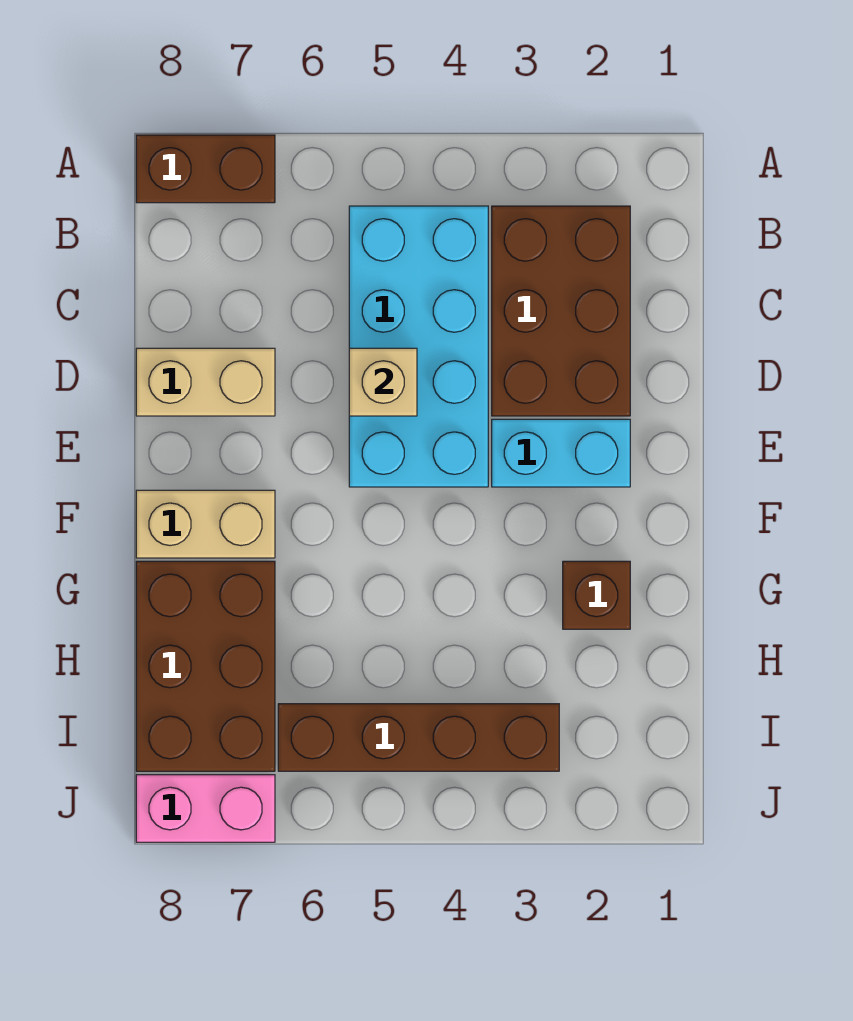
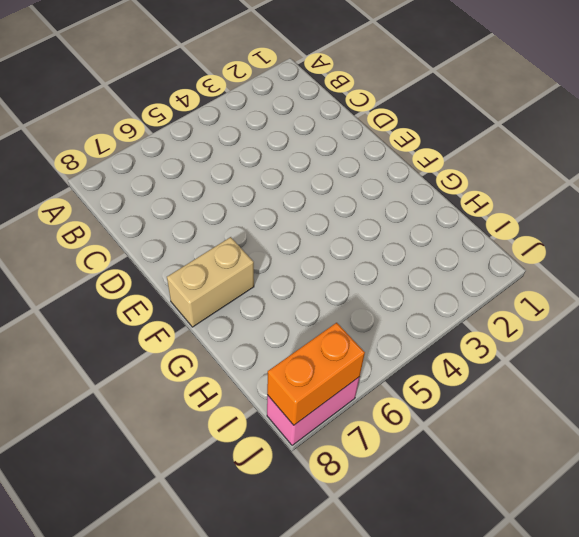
orange brick J7:J8 level 2 -> none
none -> brown brick A7:A8 level 1
none -> brown brick B2:D3 level 1

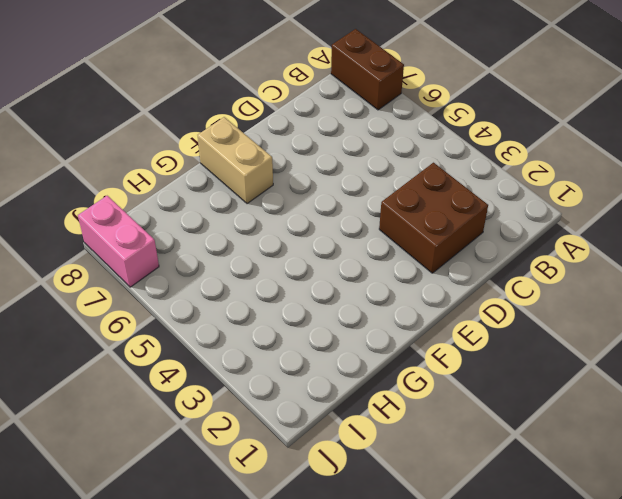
brown brick C2:D3 level 1 -> brown brick B2:D3 level 1
none -> cyan brick B4:E5 level 1
none -> tan brick D7:D8 level 1

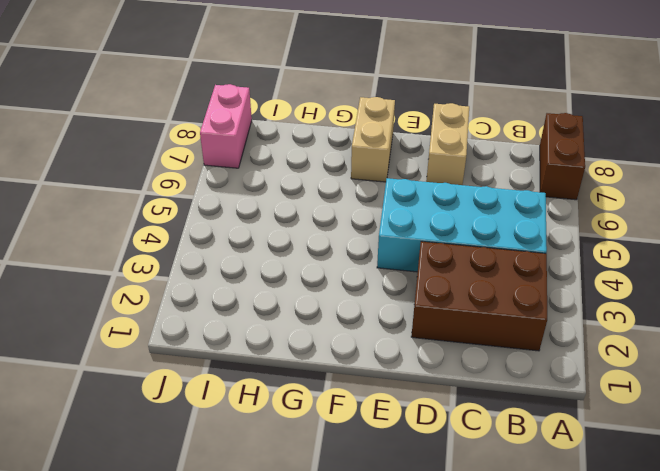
none -> cyan brick E2:E3 level 1
none -> brown brick G2 level 1

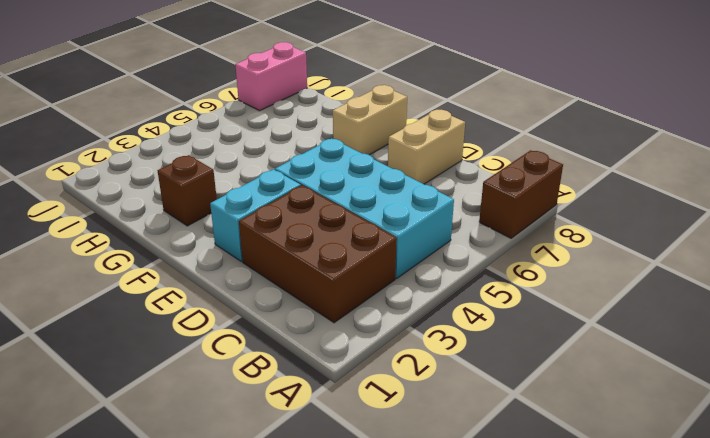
none -> brown brick G7:I8 level 1
none -> brown brick I3:I6 level 1

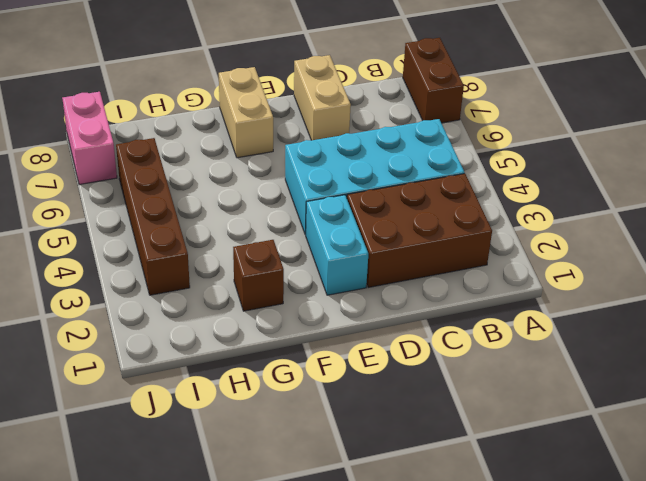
none -> brown brick G7:I8 level 1
none -> tan brick D5 level 2

